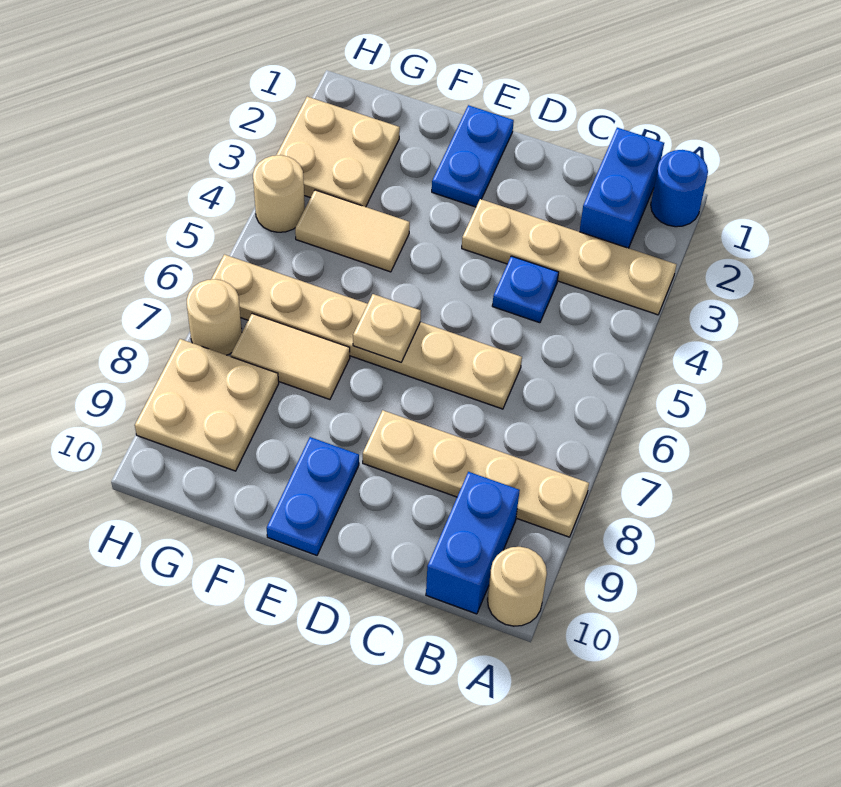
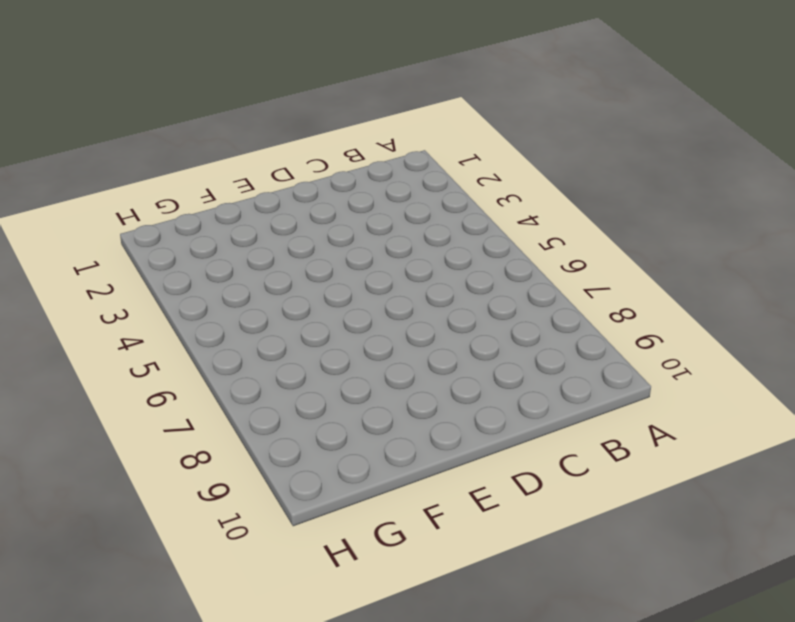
none -> blue round brick A1 level 1
none -> tan plate A3:D3 level 1
none -> tan plate A8:D8 level 1

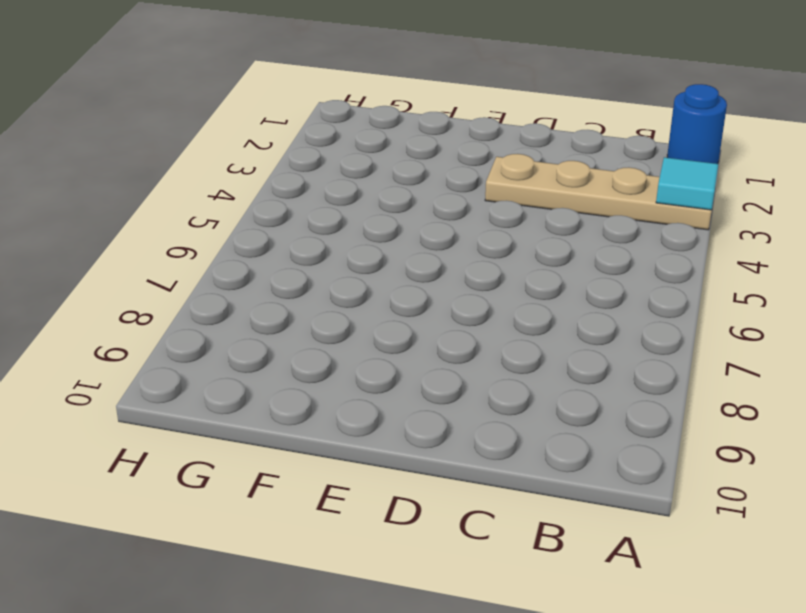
cyan tile A3 level 2 -> none
none -> tan plate A8:D8 level 1
none -> tan round brick A10 level 1
none -> blue brick B1:B2 level 1

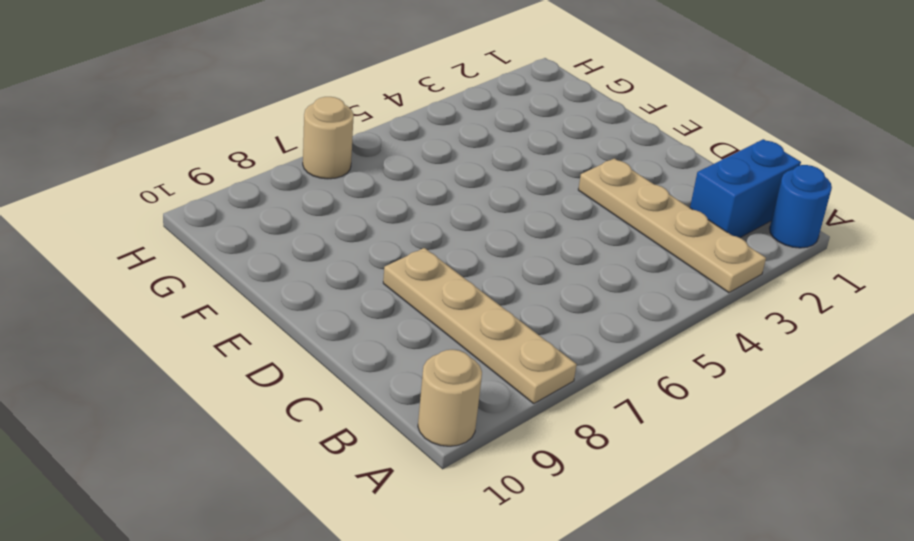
none -> blue brick B9:B10 level 1
none -> blue plate C4 level 1
none -> tan plate C6:H6 level 1

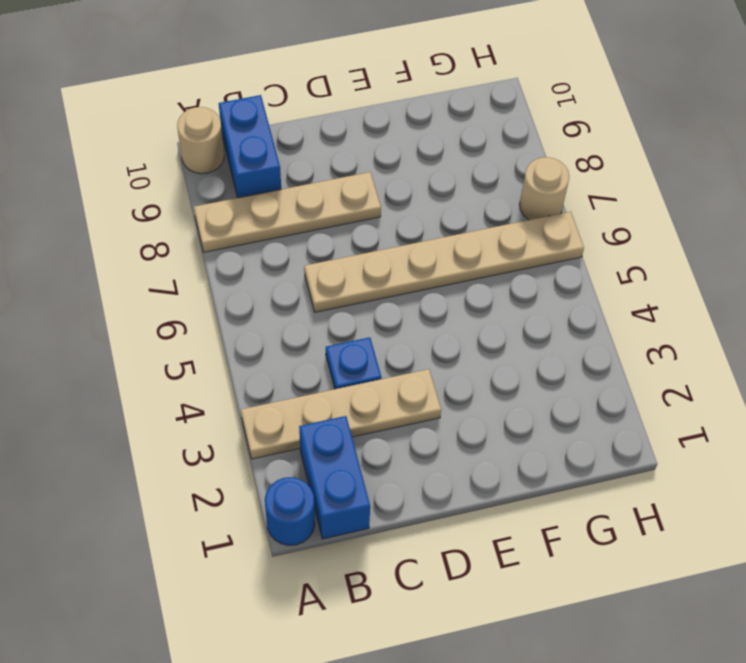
none -> blue plate E1:E2 level 1
none -> blue plate E9:E10 level 1
none -> tan tile F4:G4 level 1

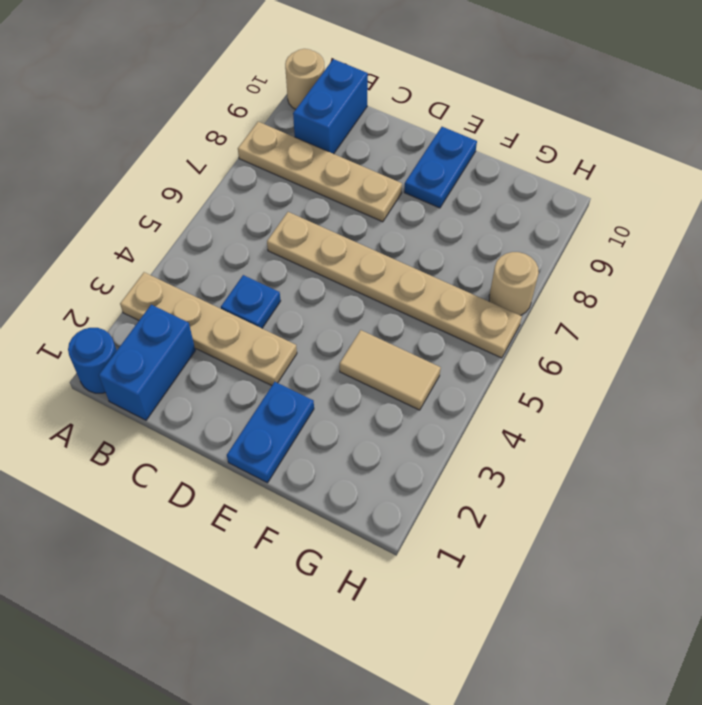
none -> tan tile F7:G7 level 1
none -> tan plate G2:H3 level 1
none -> tan plate G8:H9 level 1

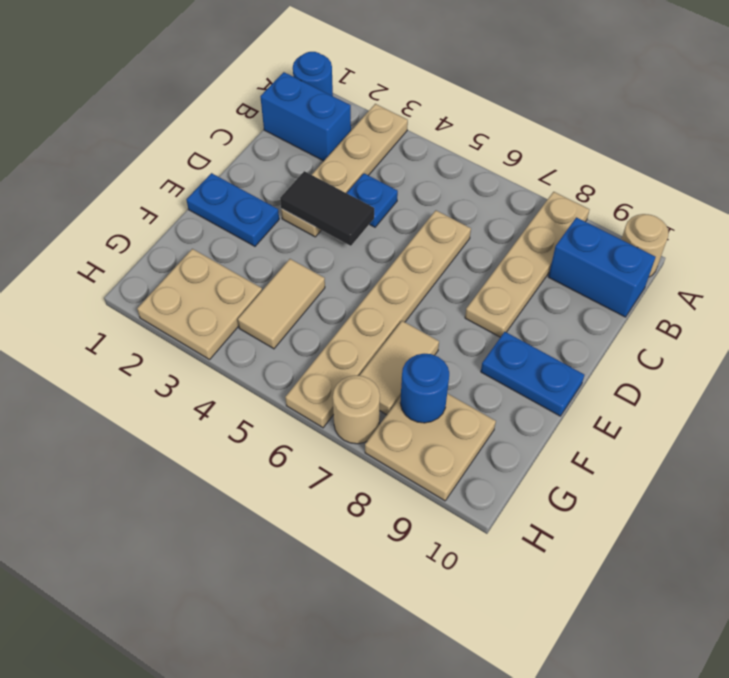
black tile D3:D4 level 2 -> none
blue round brick G8 level 2 -> none
none -> tan round brick H4 level 1
none -> tan plate E6 level 2

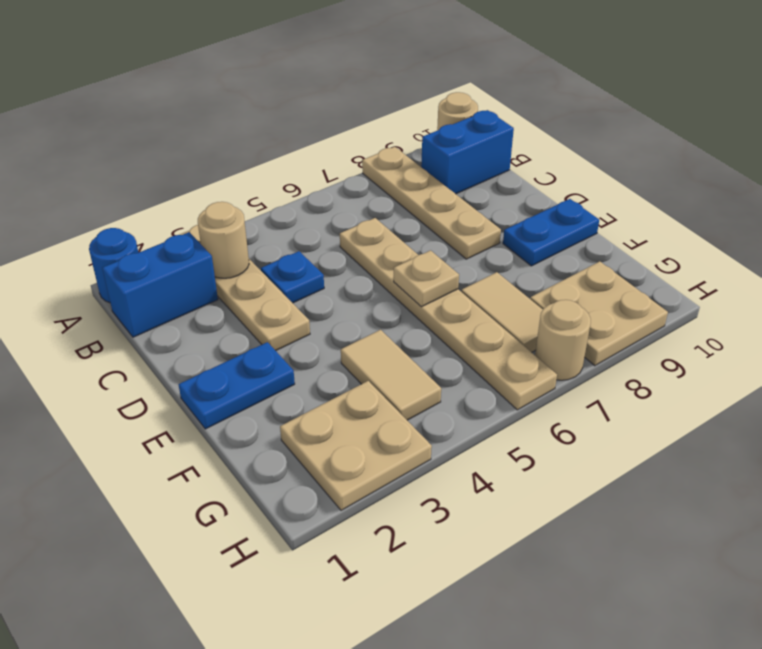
tan round brick B3 level 2 -> tan round brick H4 level 1

